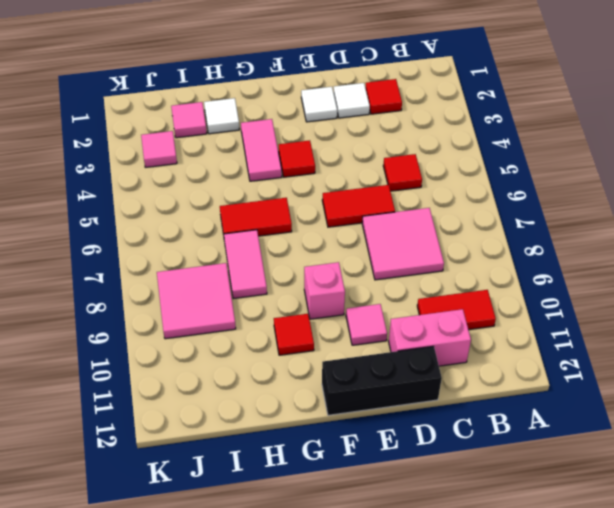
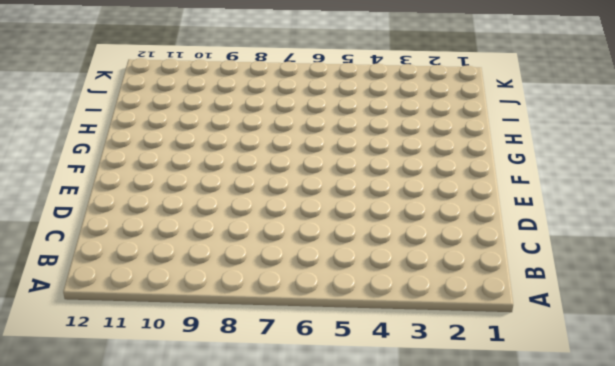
none -> red tile B10:C10 level 1
none -> red tile C2 level 1
none -> red tile C5 level 1

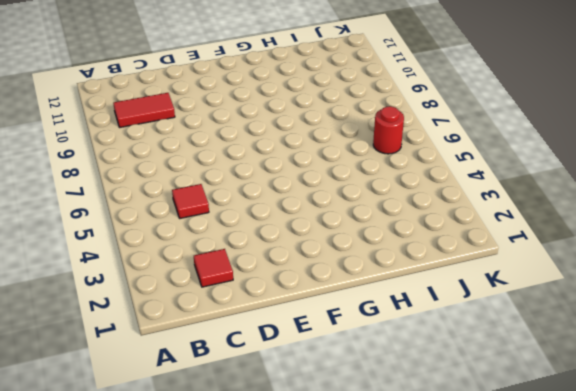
red round brick J6 level 1 -> none
none -> pink tile C7:D8 level 1
none -> pink brick C11:D11 level 1
none -> white tile D2 level 1

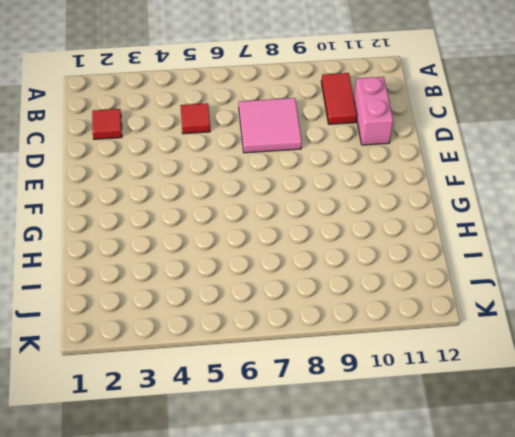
none -> white tile D2 level 1
none -> red tile D6:E6 level 1
none -> black brick D12:F12 level 1

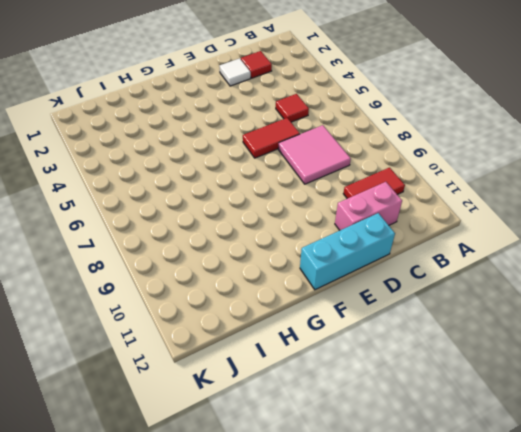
cyan brick D12:F12 level 1 -> black brick D12:F12 level 1
none -> white tile E2 level 1
none -> pink tile E10 level 1
none -> red tile F4 level 1

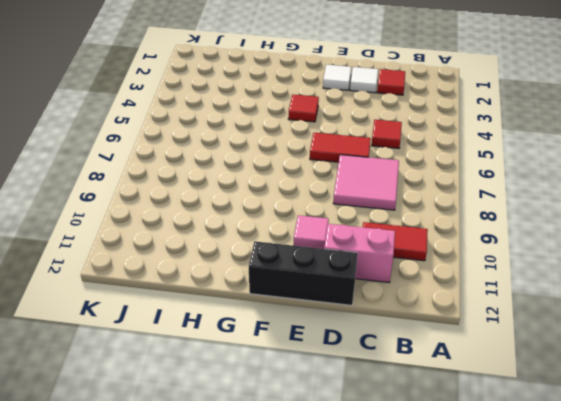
none -> pink brick F9 level 1
none -> pink tile G3:G4 level 1
none -> red tile G6:H6 level 1

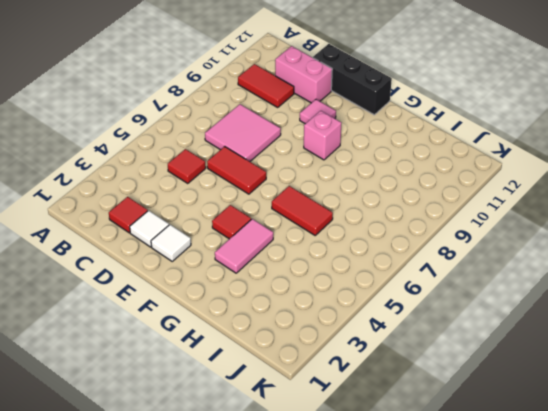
none -> red tile G10 level 1
none -> white tile H2 level 1
none -> pink tile H7:H8 level 1

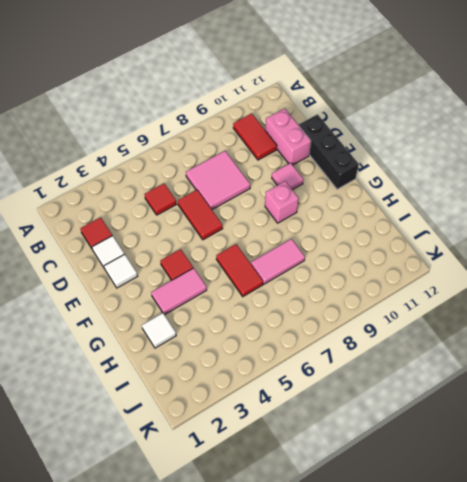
none -> red tile G10 level 1
none -> pink tile I2 level 1
none -> pink tile I8:J9 level 1

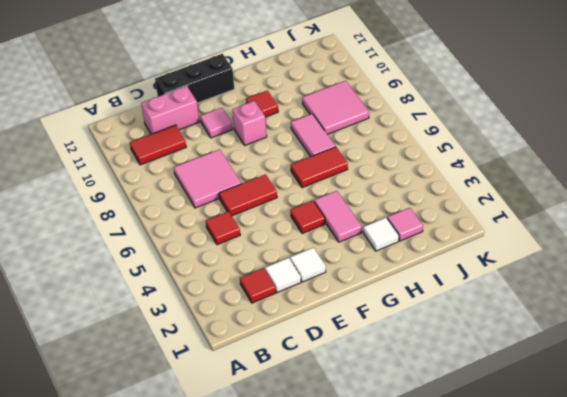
none -> pink tile J3 level 1

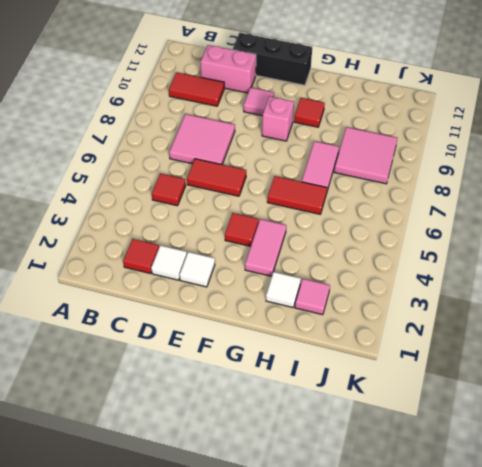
none -> pink tile J3 level 1

